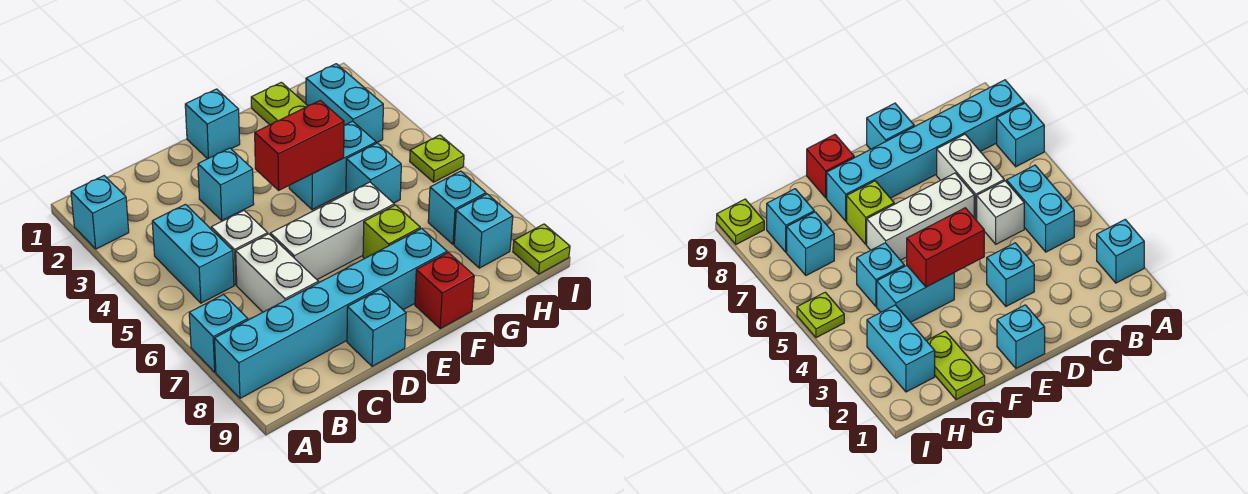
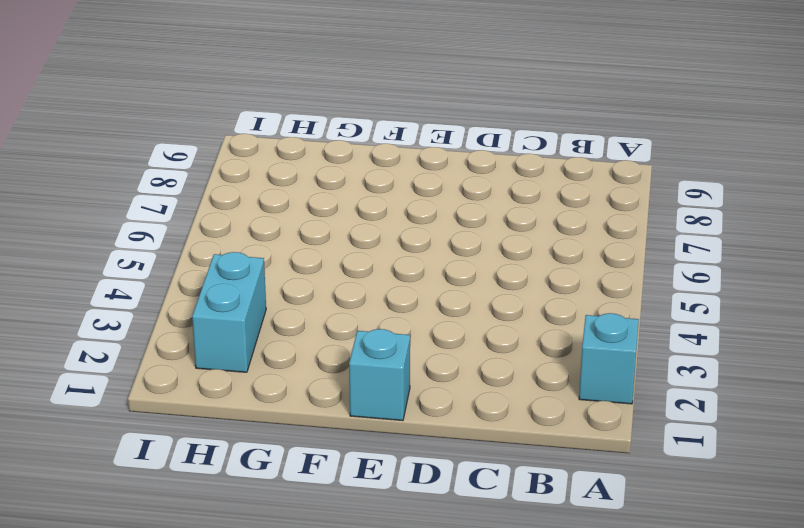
none -> cyan brick A7 level 1
none -> cyan brick A8:F8 level 1
none -> cyan brick B4:B5 level 1

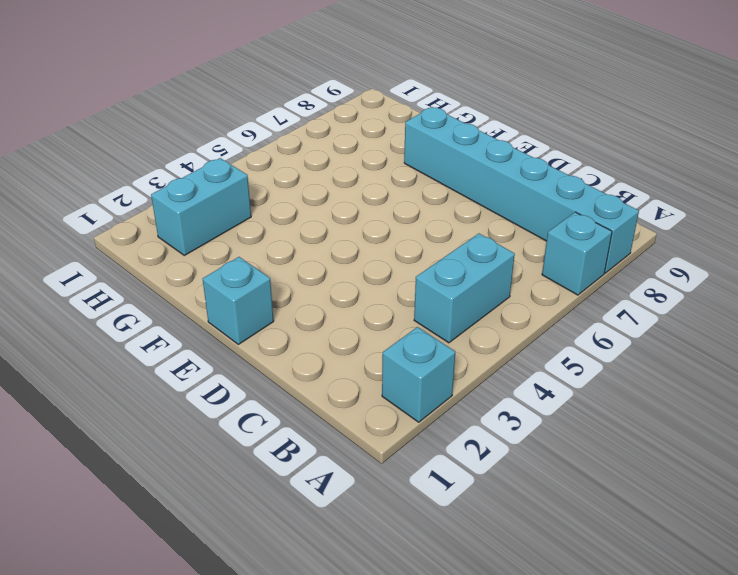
none -> white brick C5 level 1
none -> white brick C6:C7 level 1
none -> cyan brick D3 level 1

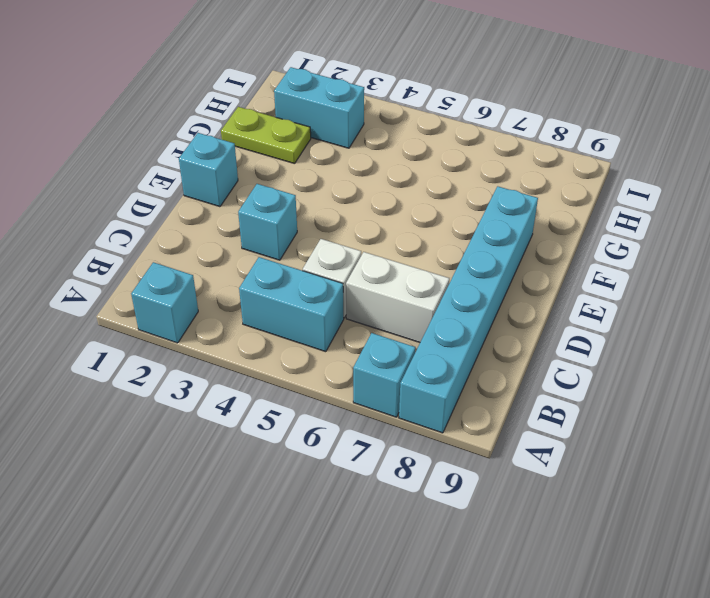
none -> white brick D6:F6 level 1
none -> cyan brick D9 level 1
none -> cyan brick F4:G4 level 1

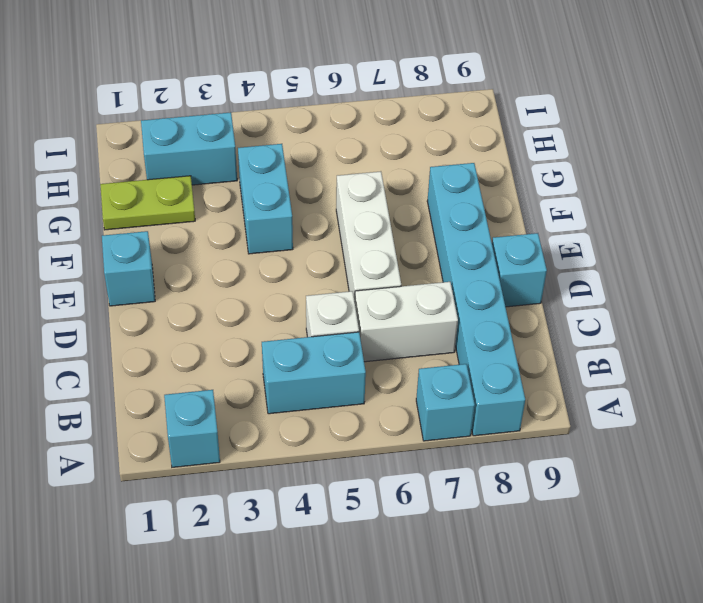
none -> cyan brick D3 level 1
none -> lime brick F7 level 1
none -> red brick F9 level 1

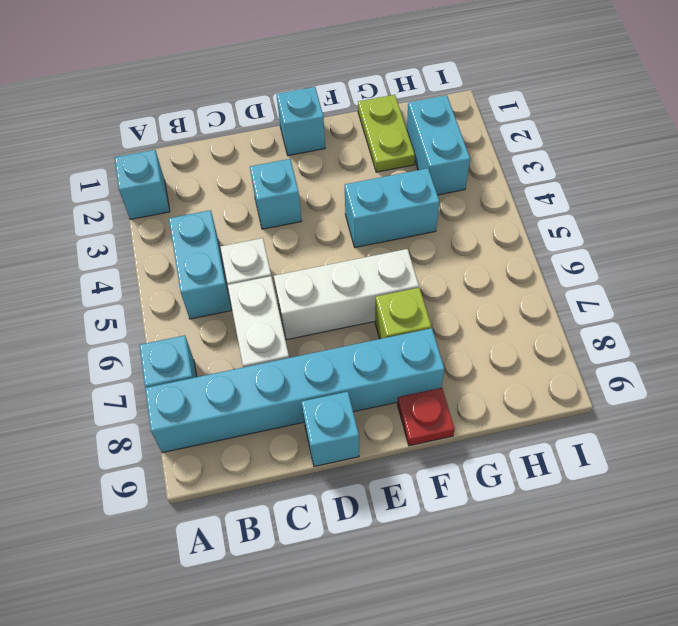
red plate F9 level 1 -> red brick F9 level 1
none -> cyan brick G5 level 1
none -> cyan brick H7 level 1
none -> cyan brick H8 level 1

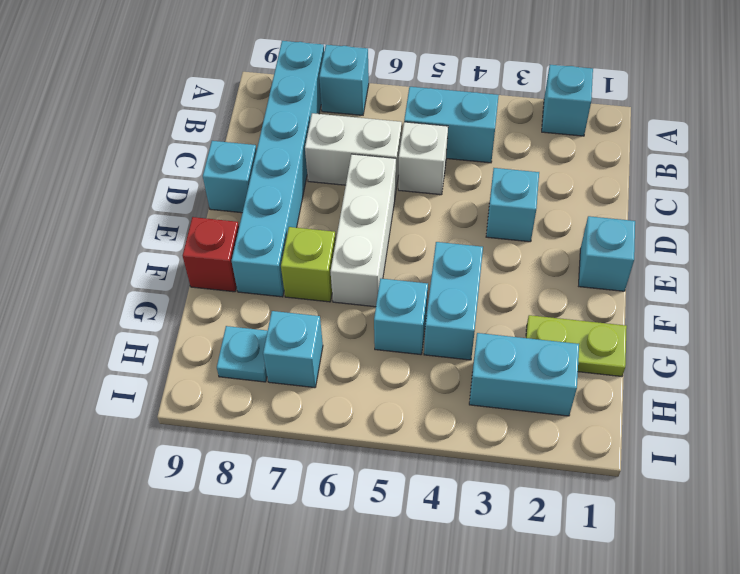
cyan plate H8 level 1 -> cyan brick H8 level 1
none -> lime plate I5 level 1
none -> lime plate I9 level 1
none -> red brick E4:F4 level 2

